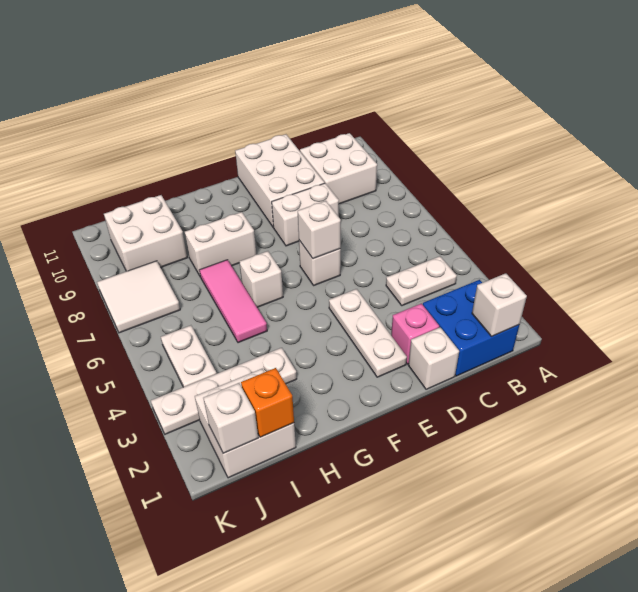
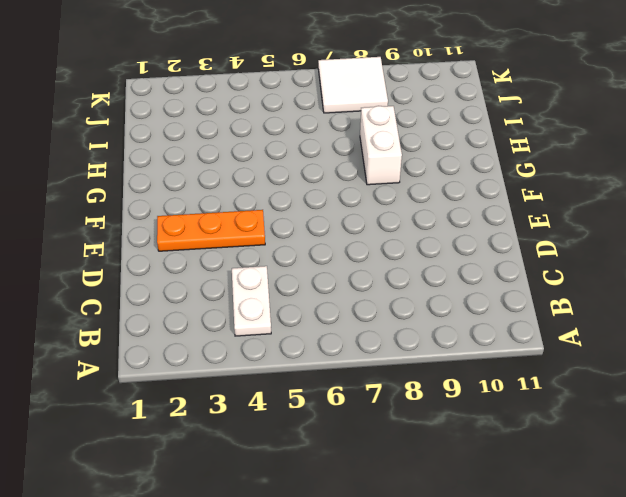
orange plate E2:E4 level 1 -> white plate E2:E4 level 1
none -> blue brick B1:C2 level 1
none -> white brick B9:C10 level 1
none -> white brick D1 level 1

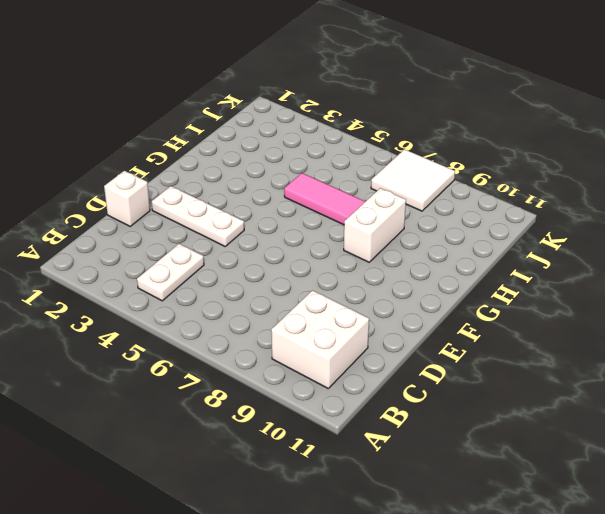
none -> blue brick B1:C2 level 1
none -> pink brick D2 level 1
none -> white brick D8:E8 level 1

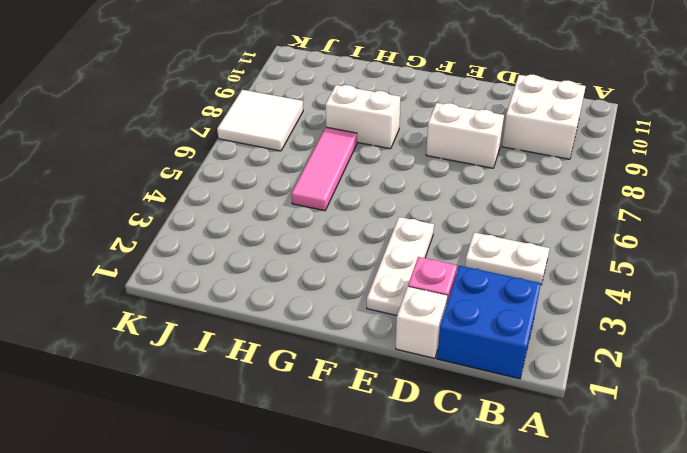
none -> white brick D9:E11 level 1
none -> white brick E6 level 1
none -> white brick G6 level 1

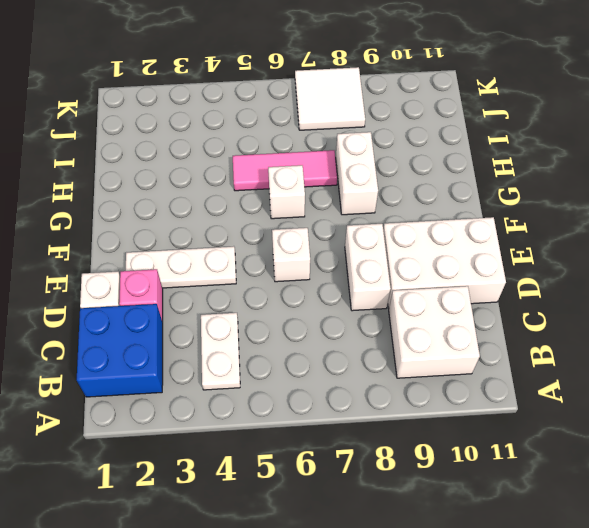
none -> white plate H3:K3 level 1
none -> white brick I1:J2 level 1
none -> white brick I9:J10 level 1

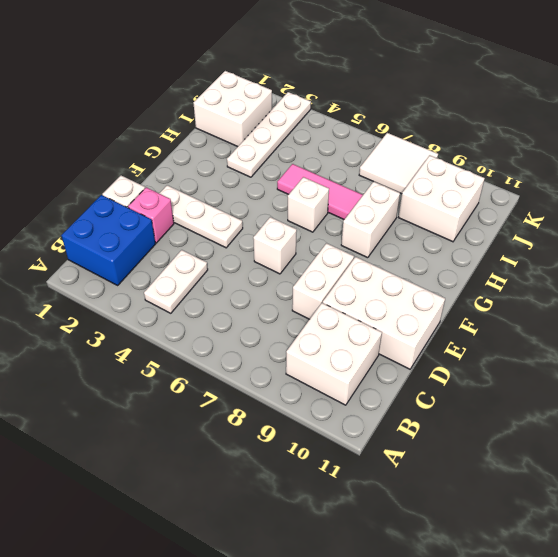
none -> white plate J4:J5 level 1
none -> white brick B1 level 2
none -> white brick E6 level 2

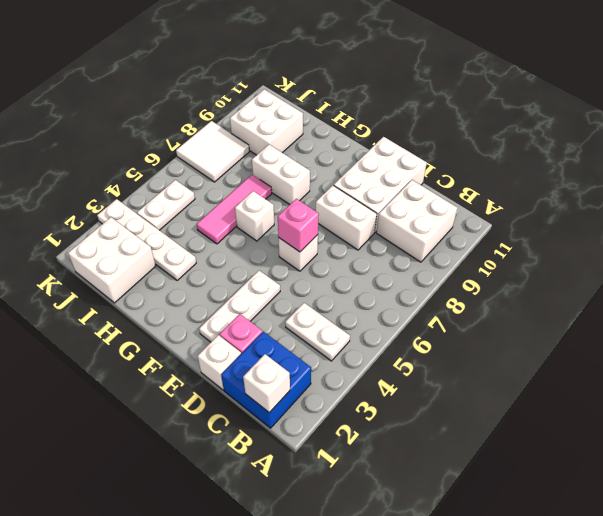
pink brick E6 level 2 -> white brick E6 level 2
none -> orange brick I1 level 2
none -> white brick J1 level 2

